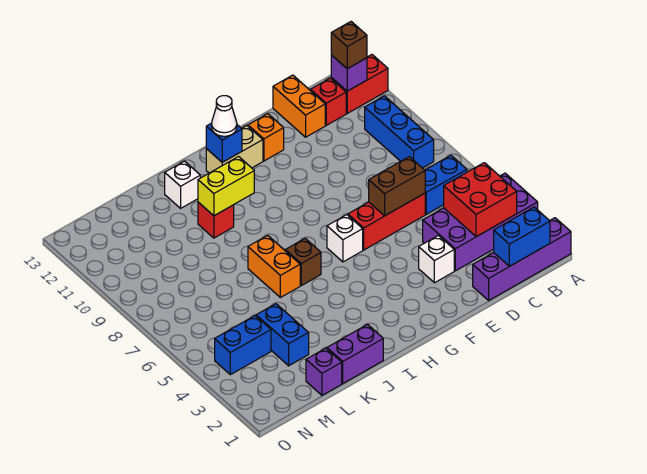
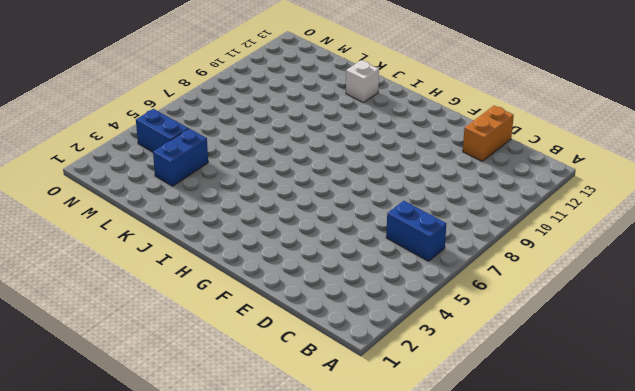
none -> purple brick A1:D1 level 1
none -> purple brick A3:D4 level 1
none -> red brick A12:B12 level 1

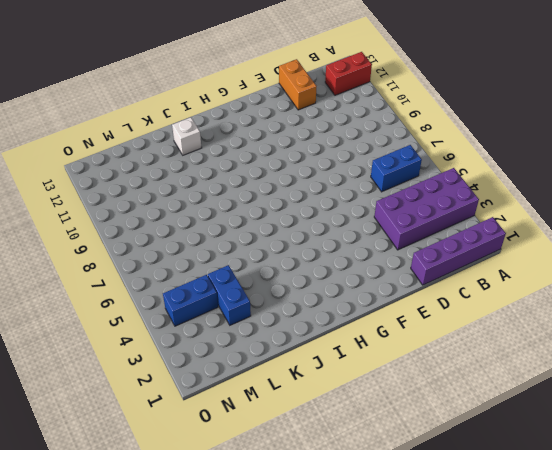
none -> blue brick B8:B10 level 1
none -> red brick C12 level 1
none -> red brick D6:F6 level 1

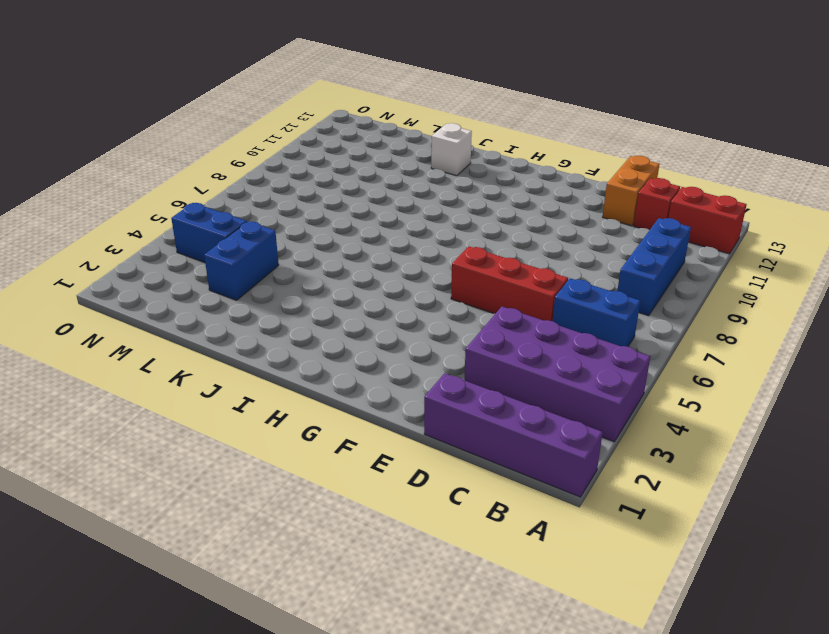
none -> white brick E3 level 1
none -> orange brick F12 level 1
none -> white brick G6 level 1

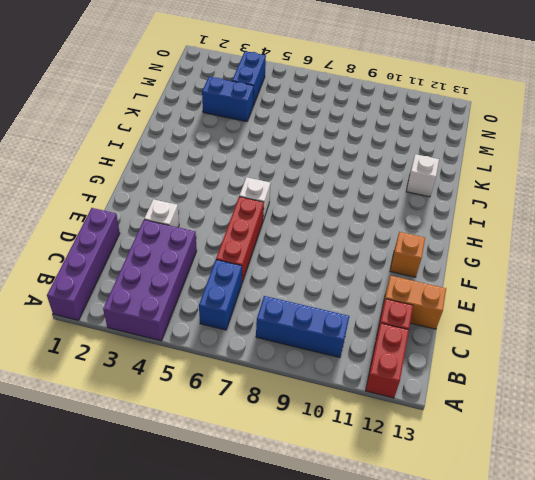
none -> tan brick G12:H12 level 1
none -> brown brick I6 level 1
none -> purple brick J1:K1 level 1

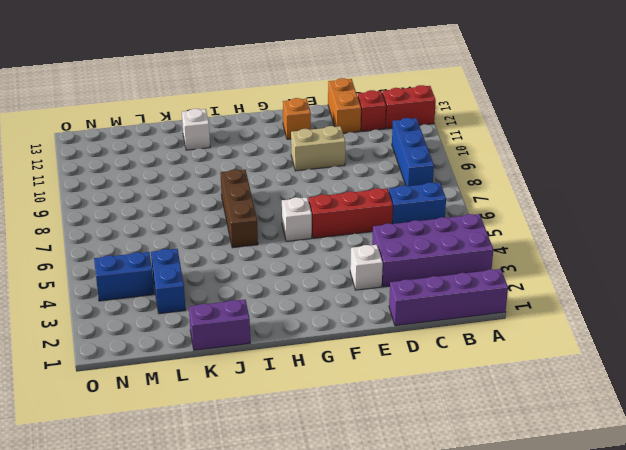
tan brick E10:F10 level 1 -> tan brick G12:H12 level 1
brown brick I6:I8 level 1 -> brown brick I6 level 1
none -> orange brick J6:J7 level 1
none -> red brick J10 level 1
none -> purple brick L1 level 1

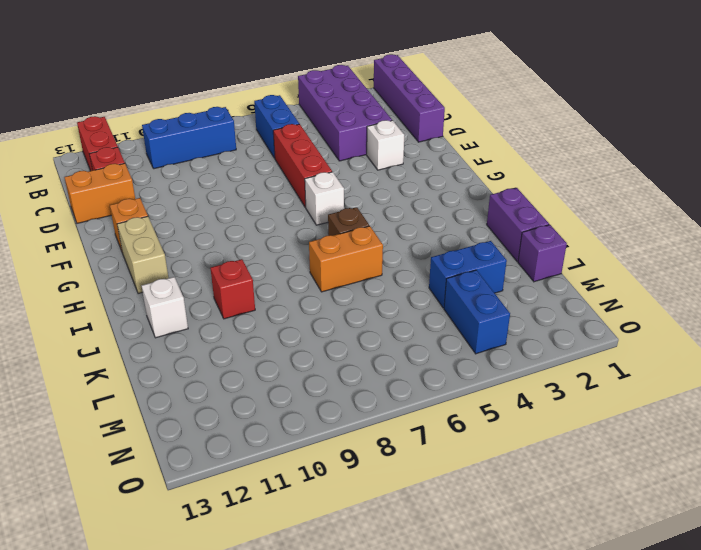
none -> blue brick B1:C1 level 2
none -> red brick B3:C4 level 2
none -> purple brick B12 level 2

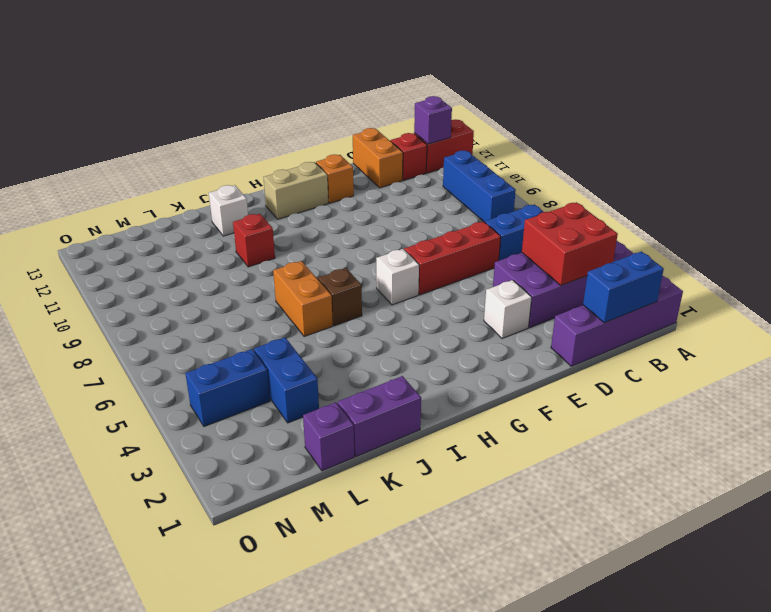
none -> brown brick D6:E6 level 2
none -> blue brick H12 level 2
none -> yellow brick I10:J10 level 2

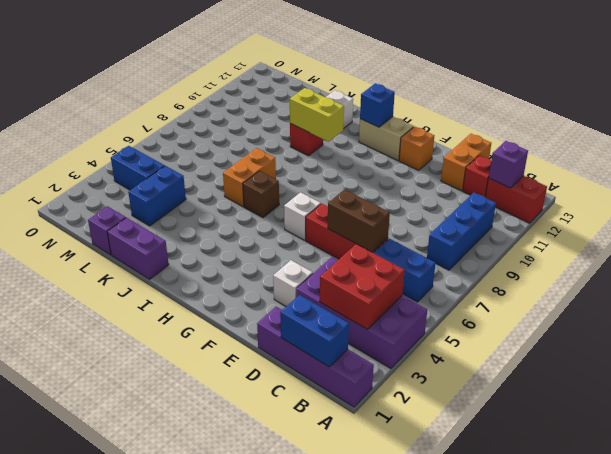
none -> brown brick B12 level 3
none -> white cone H12 level 3

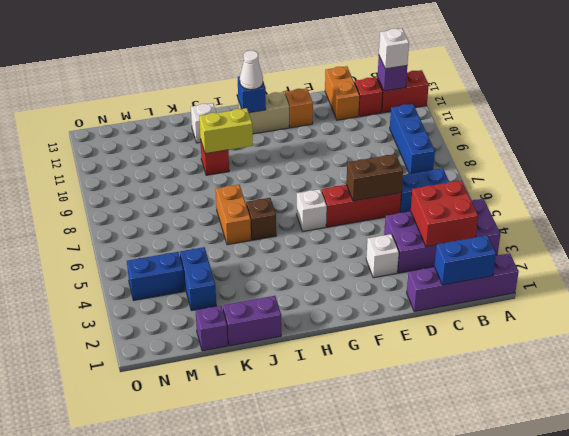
white brick B12 level 3 -> brown brick B12 level 3

